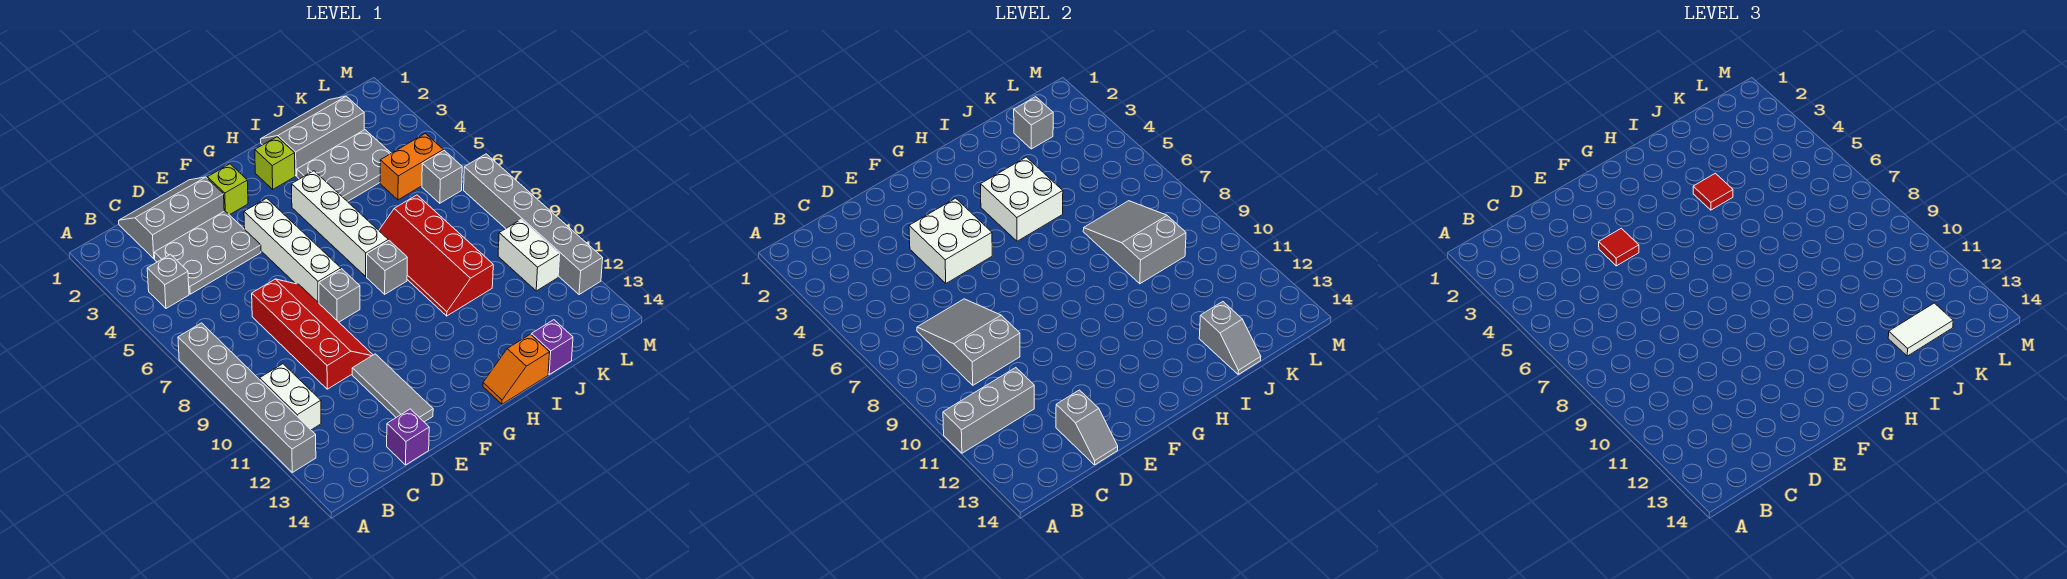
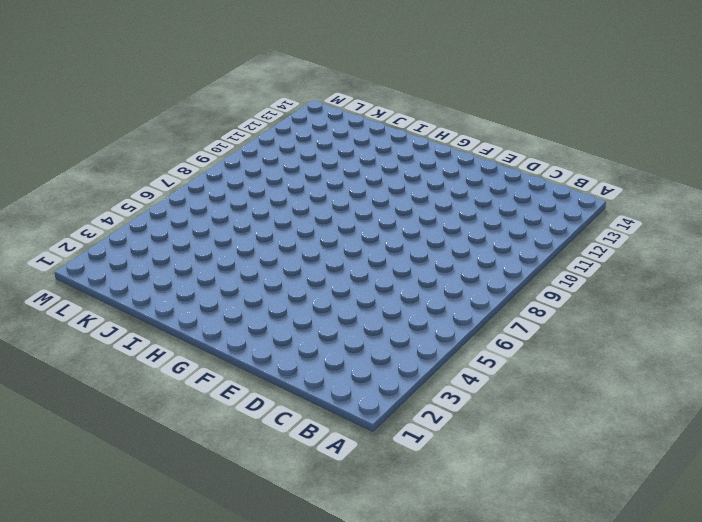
none -> grey brick A7:A12 level 1
none -> grey brick B4 level 1
none -> white brick B10:B11 level 1
none -> grey slope C1:E2 level 1 top 2

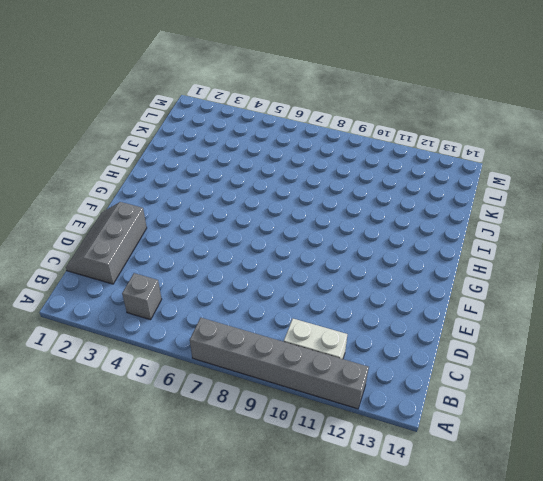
none -> grey plate C3:E4 level 1
none -> red slope D7:E10 level 1 top D
none -> purple brick D14 level 1
none -> grey tile E11:E13 level 1

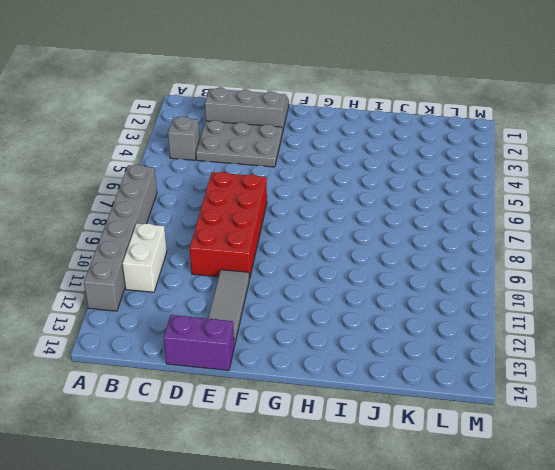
red brick D7:E10 level 1 -> red slope D7:E10 level 1 top D
purple brick D14:E14 level 1 -> purple brick D14 level 1
none -> lime brick F2 level 1
none -> white brick F4:F7 level 1
none -> grey brick F8 level 1
none -> lime brick H2 level 1

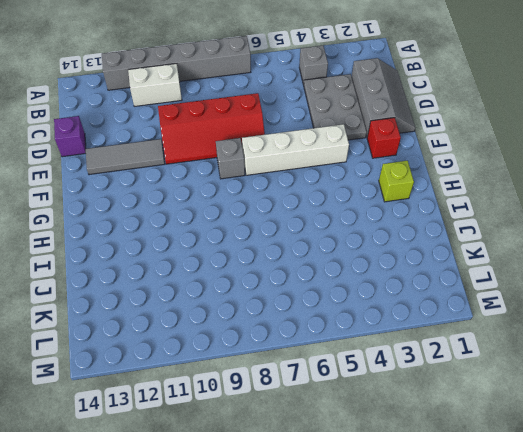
red brick F2 level 1 -> lime brick F2 level 1
none -> white brick H4:H7 level 1
none -> grey brick H8 level 1
none -> orange slope H14:I14 level 1 top I
none -> grey slope I1:K2 level 1 top 2

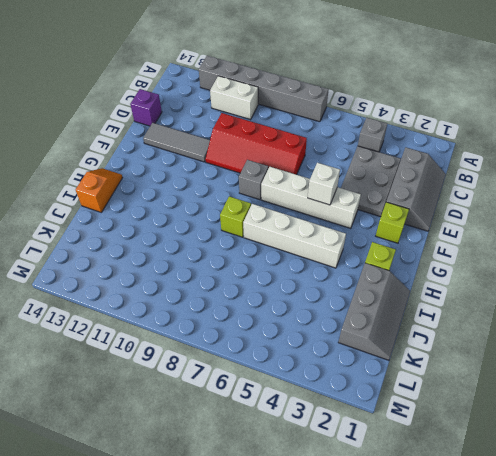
white brick F5 level 2 -> white brick E4:F5 level 2
lime brick H8 level 1 -> grey brick H8 level 1
none -> grey plate I3:K4 level 1
none -> red slope I7:J10 level 1 top J
none -> purple brick J14 level 1
none -> orange brick K5:L5 level 1

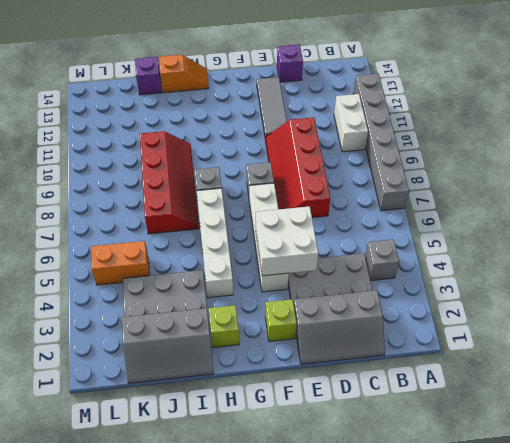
none -> grey brick L6 level 1
none -> white brick L10:L11 level 1
none -> grey brick M7:M12 level 1
none -> grey brick A11:C11 level 2

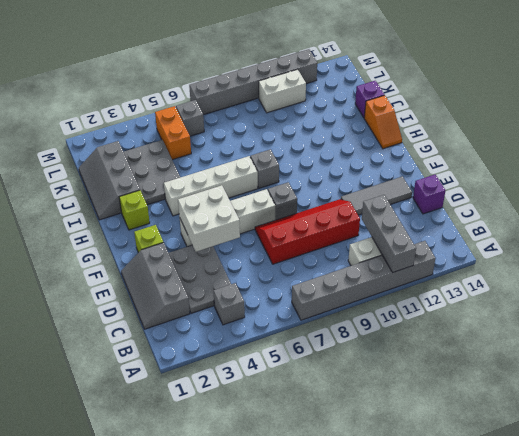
none -> red slope I7:J10 level 1 top J
none -> grey slope C7:D9 level 2 top 9
none -> grey slope D13:D14 level 2 top 13
none -> white brick H4:I5 level 2

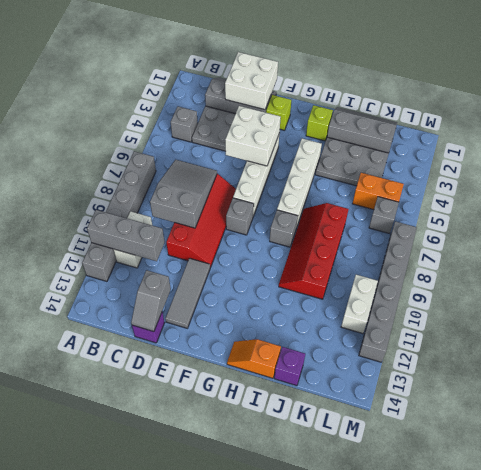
white brick D1:E2 level 2 -> white brick H4:I5 level 2
none -> grey slope J7:K9 level 2 top 9
none -> grey slope J13:J14 level 2 top 13
none -> grey brick K2 level 2
none -> red tile E4 level 3

